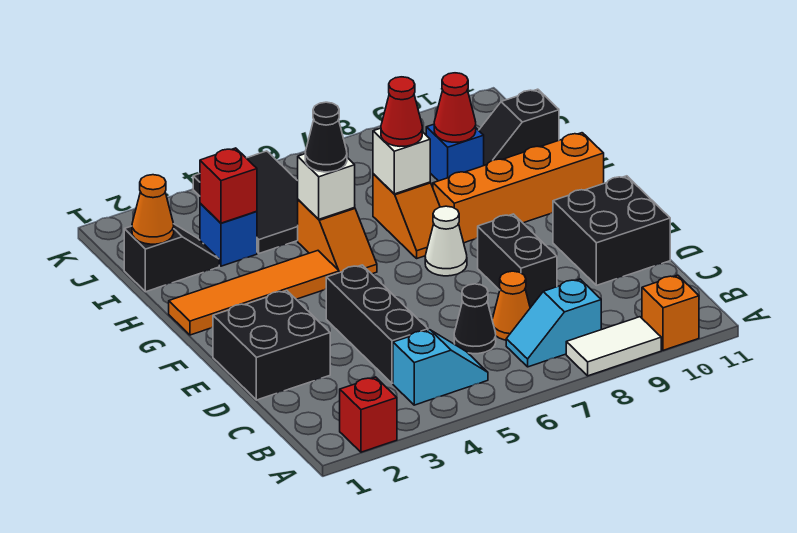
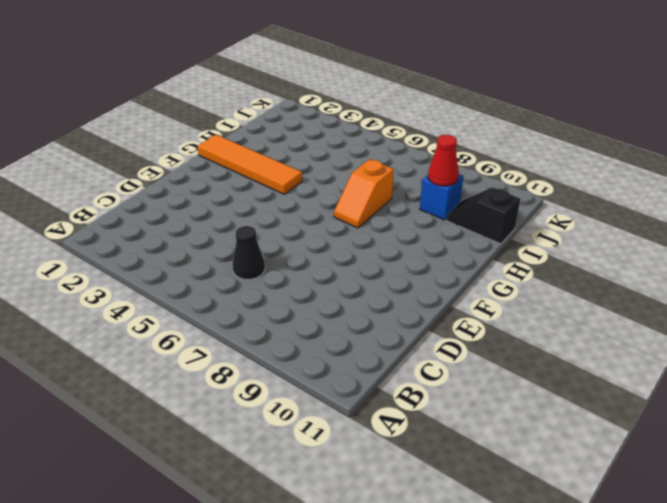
none -> red brick A2 level 1
none -> white tile A8:A9 level 1
none -> orange brick A10 level 1

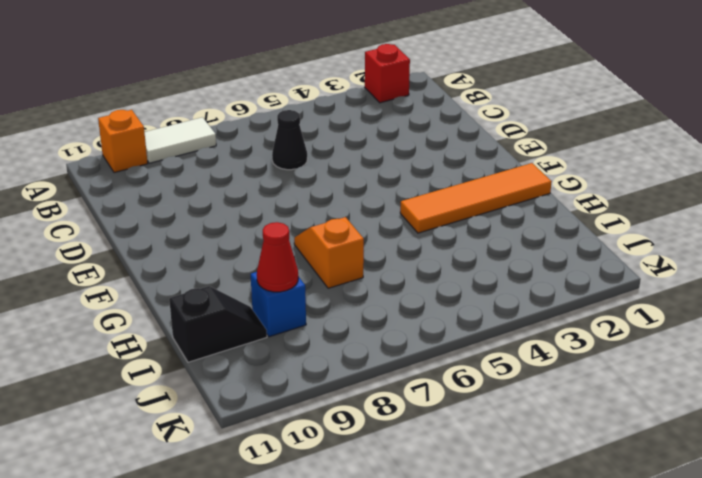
none -> cyan slope B4:B5 level 1 top 4
none -> cyan slope B7:B8 level 1 top 8
none -> black brick C4:E4 level 1

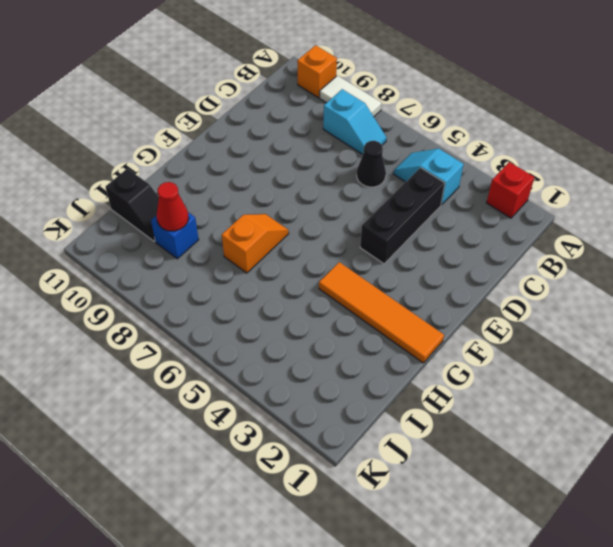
none -> orange cone C7 level 1
none -> black brick D1:E2 level 1
none -> black brick D8:E8 level 1

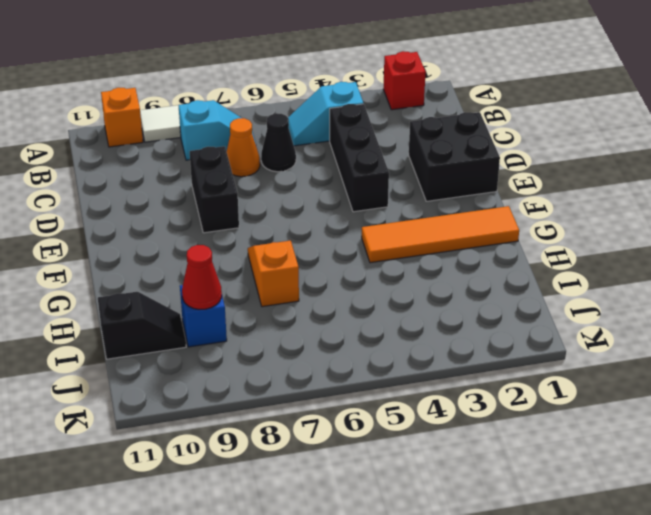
none -> black brick D10:E11 level 1
none -> white cone F7 level 1
none -> orange slope G5:H5 level 1 top H

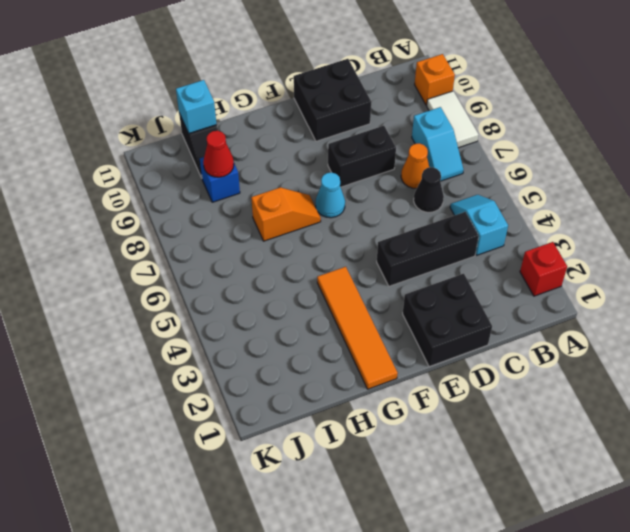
cyan cone F7 level 1 -> white cone F7 level 1
cyan brick I11 level 2 -> none
none -> orange slope G5:H5 level 1 top H
none -> orange brick G8:G11 level 1
none -> black slope I1:I2 level 1 top 1

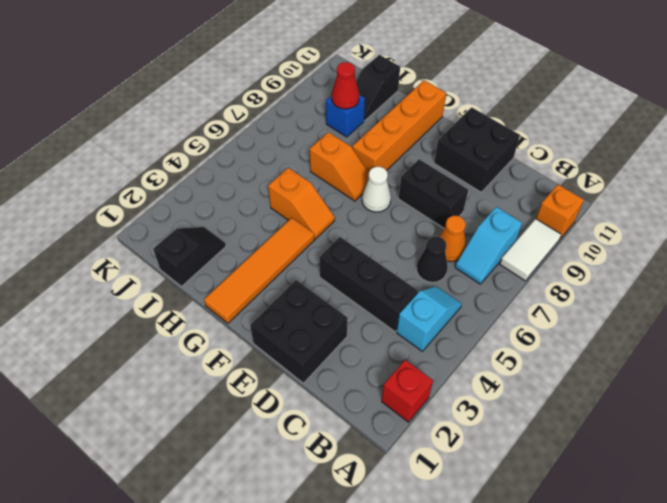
none -> blue brick I3 level 1
none -> black tile I4:K5 level 1
none -> white brick H5 level 2

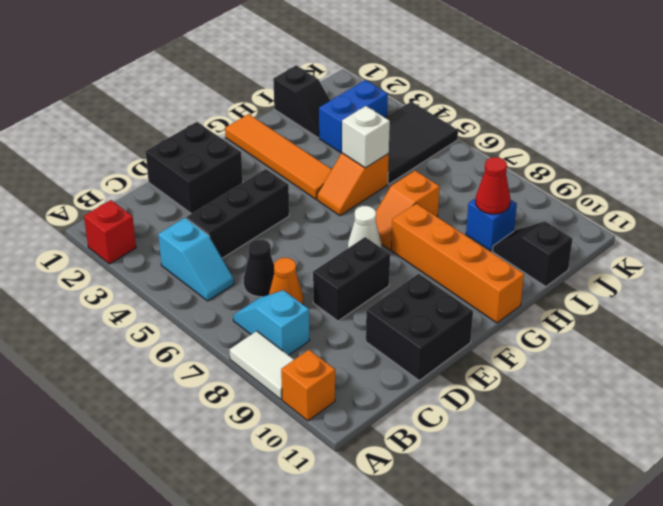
blue brick I3:J3 level 1 -> blue brick I3 level 1
none -> white brick H7 level 2
none -> orange cone I1 level 2
none -> red brick I3 level 2

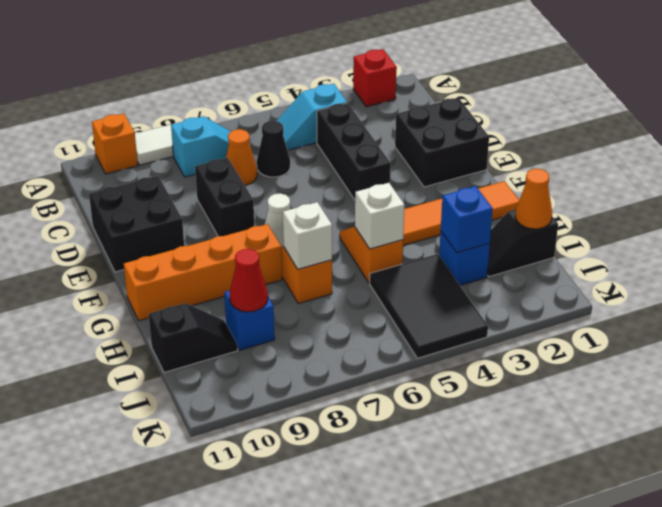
blue brick I3 level 2 -> red brick I3 level 2
none -> black cone H5 level 3
none -> red cone H7 level 3

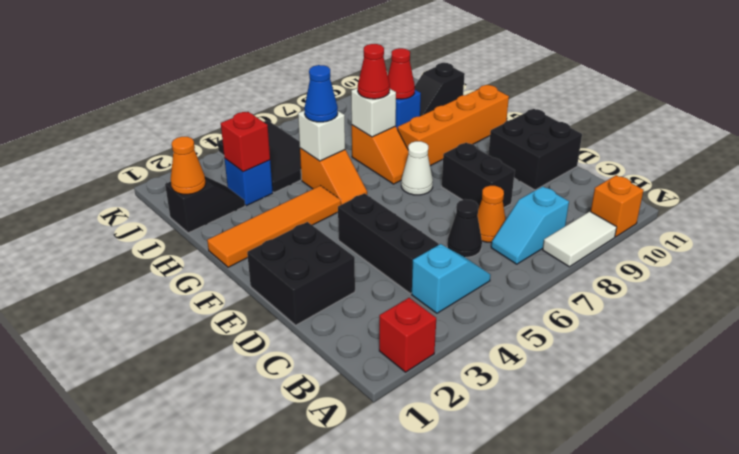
blue cone H5 level 3 -> black cone H5 level 3

